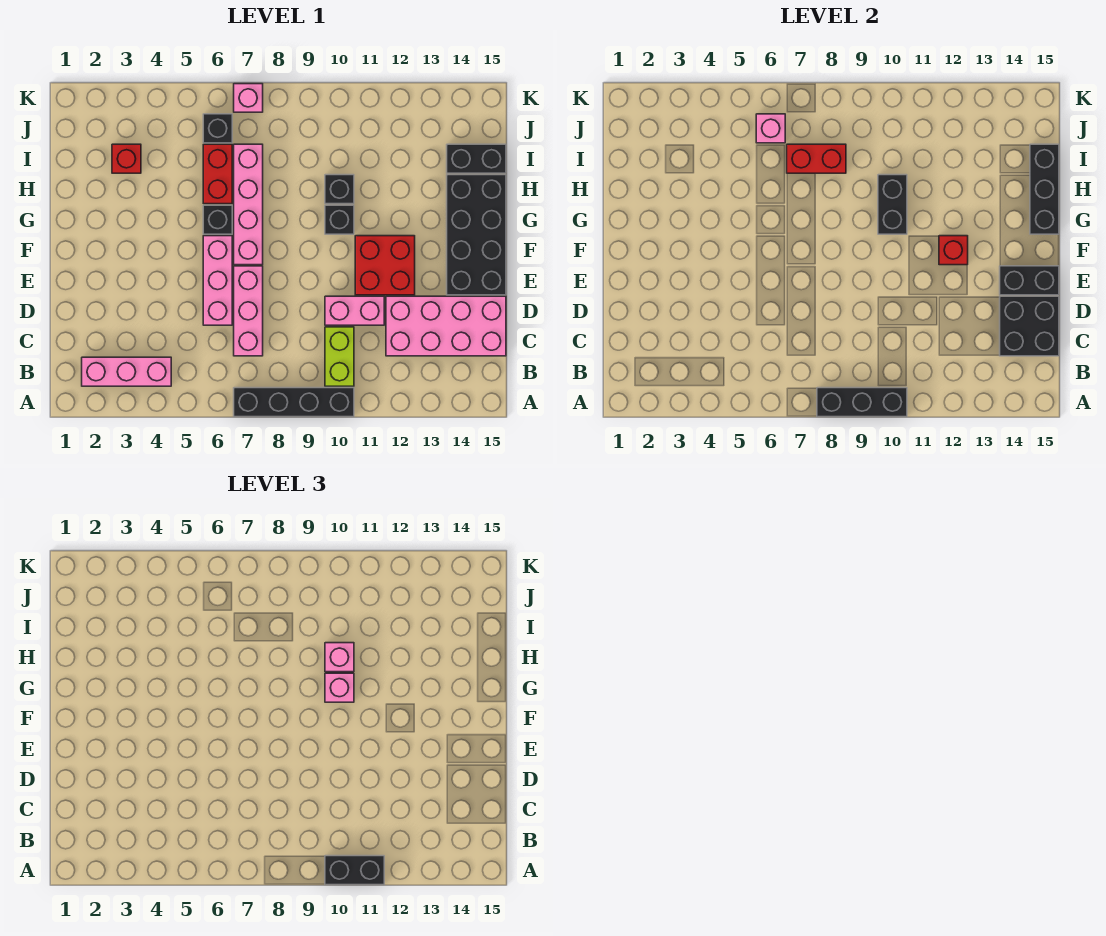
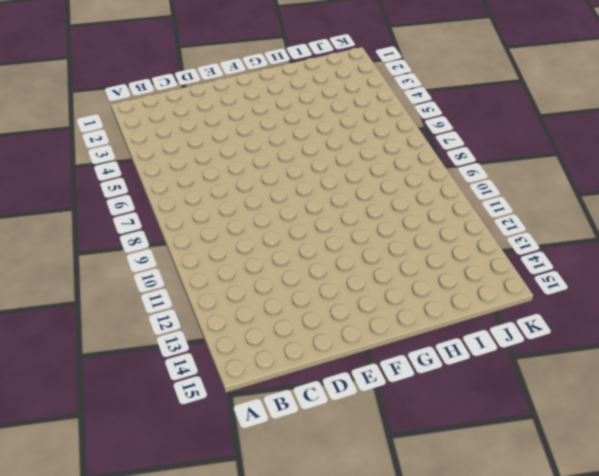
none -> black brick A7:A10 level 1
none -> pink brick B2:B4 level 1
none -> lime brick B10:C10 level 1

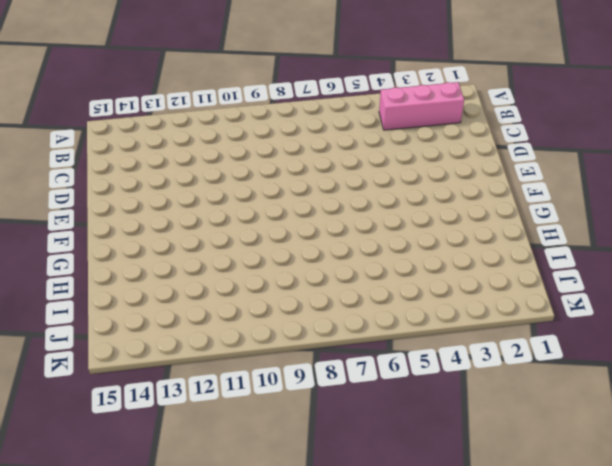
none -> black brick A7:A10 level 1
none -> lime brick B10:C10 level 1
none -> pink brick C7:E7 level 1

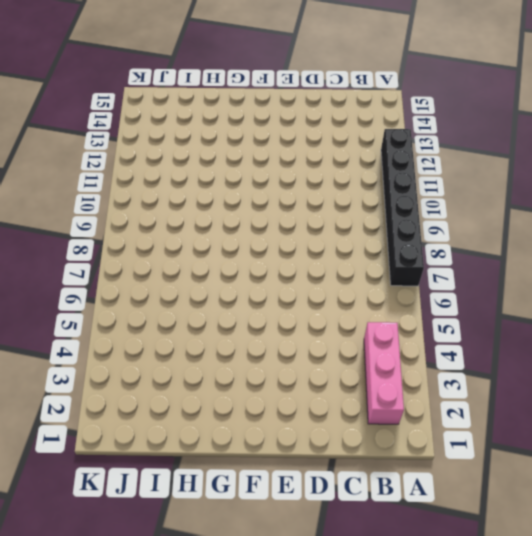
black brick A7:A12 level 1 -> black brick A7:A10 level 1
none -> lime brick B10:C10 level 1
none -> pink brick C7:E7 level 1
none -> pink brick C12:D15 level 1

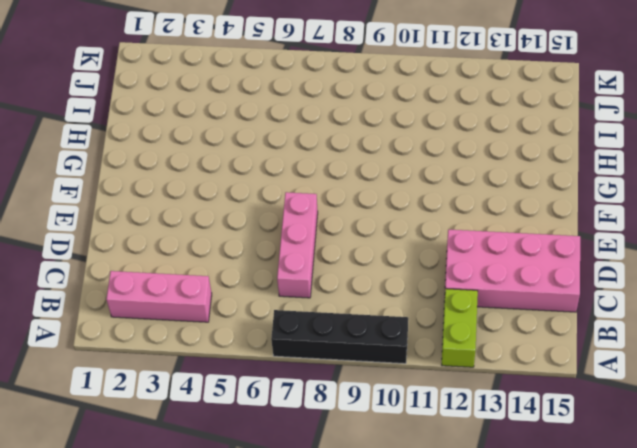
lime brick A12:B12 level 1 -> lime brick B10:C10 level 1
none -> pink brick D6:F6 level 1
none -> pink brick D10:D11 level 1
none -> red brick E11:F12 level 1

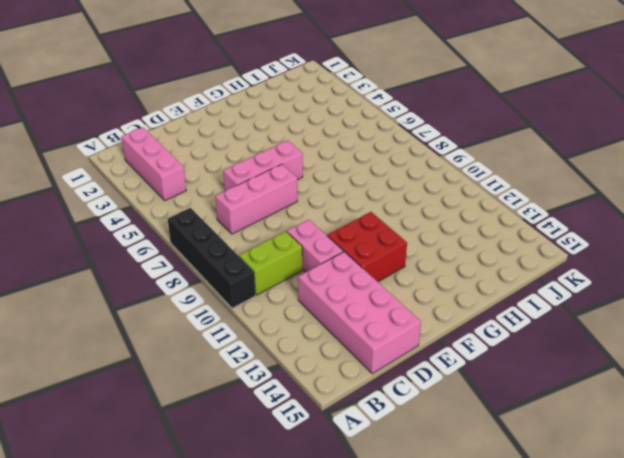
none -> black brick E14:H15 level 1
none -> pink brick F7:I7 level 1
none -> black brick G6 level 1

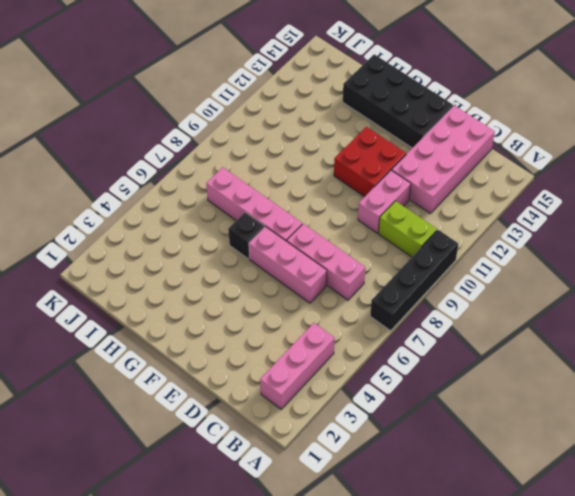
none -> black brick G10 level 1
none -> red brick H6:I6 level 1
none -> black brick H10 level 1

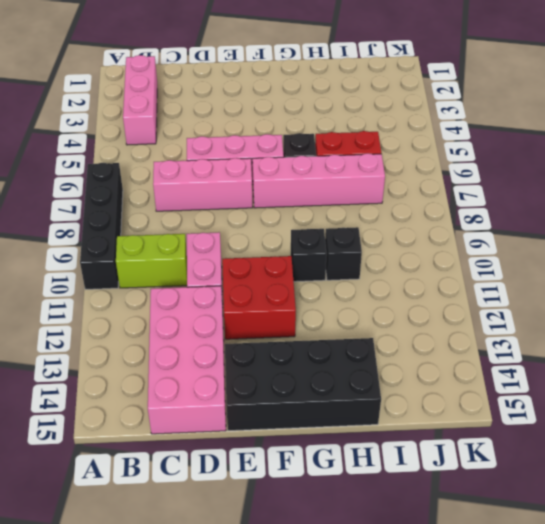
none -> red brick I3 level 1
none -> black brick I14:I15 level 1
none -> black brick J6 level 1

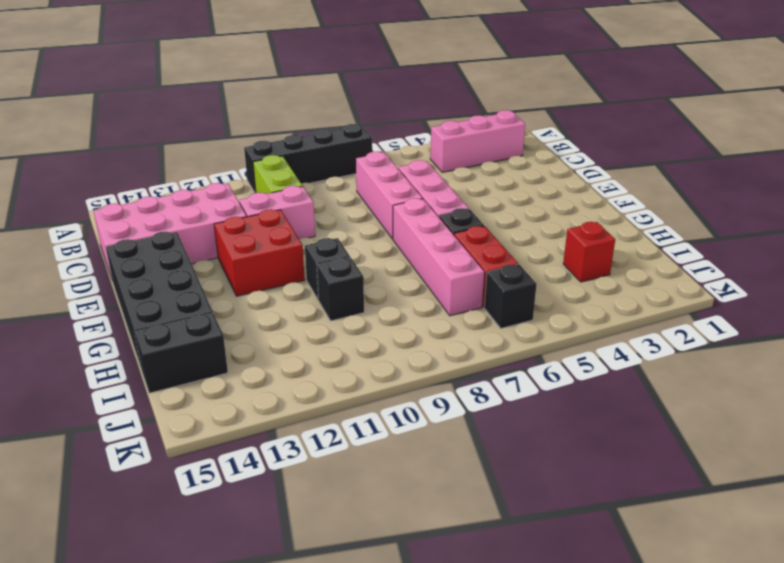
none -> pink brick K7 level 1
none -> black brick A8:A10 level 2
none -> black brick C14:D15 level 2

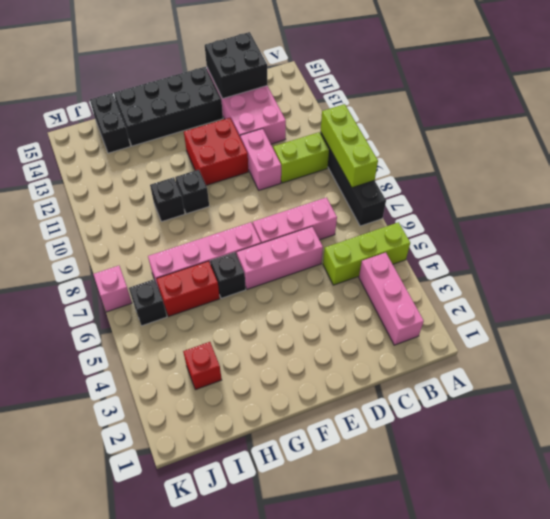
lime brick A5:C5 level 1 -> none
lime brick A8:A10 level 2 -> black brick A8:A10 level 2
none -> black brick E14:E15 level 2
none -> red brick F12 level 2
none -> black brick G10:H10 level 2

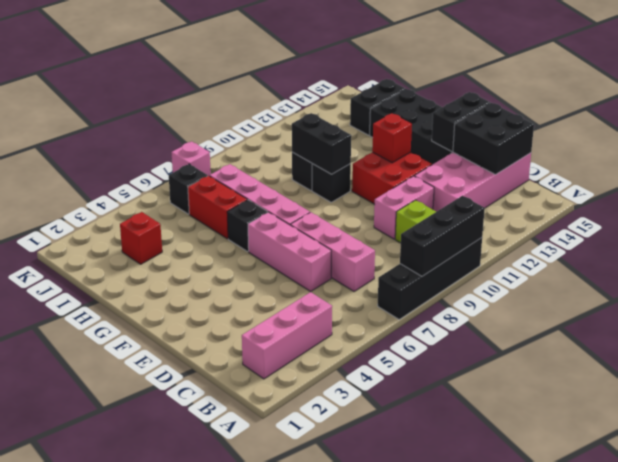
none -> black brick G15:I15 level 2
none -> red brick I7:I8 level 2
none -> pink brick J6 level 2

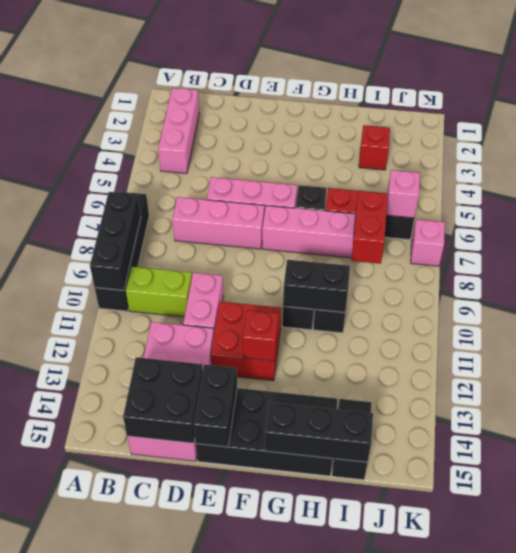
none -> black brick A10:A11 level 3
none -> pink brick G10 level 3
none -> pink brick H10 level 3

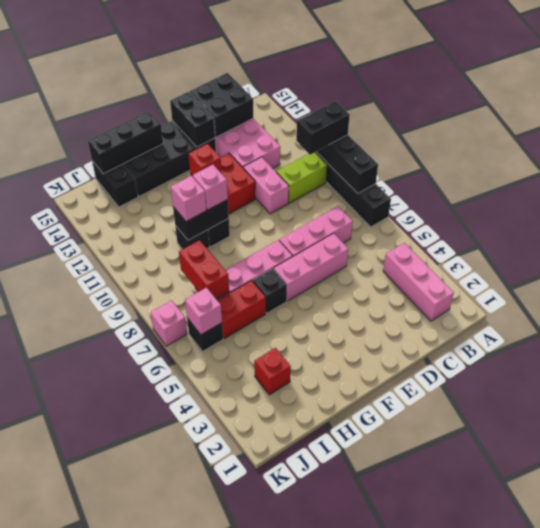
black brick A10:B10 level 3 -> black brick A10:A11 level 3

